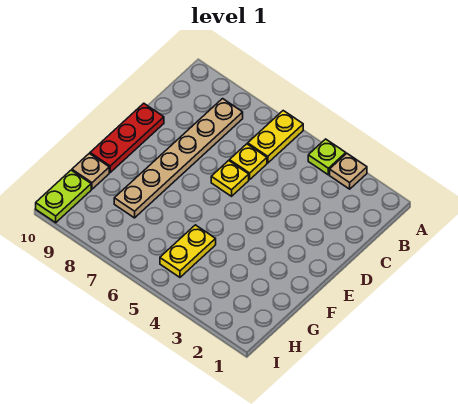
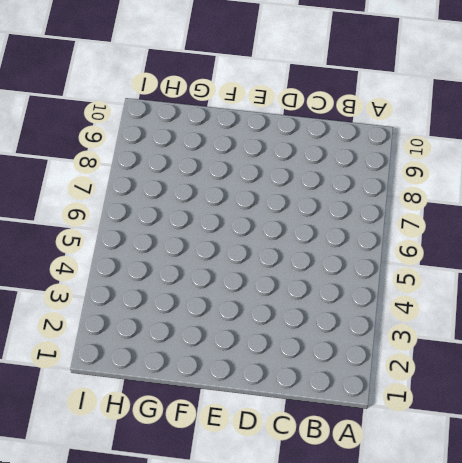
none -> tan plate A3 level 1
none -> lime plate A4 level 1

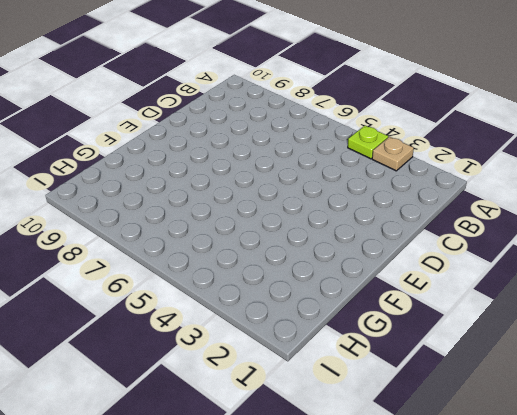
none -> yellow plate A6:B6 level 1
none -> tan plate B8:G8 level 1

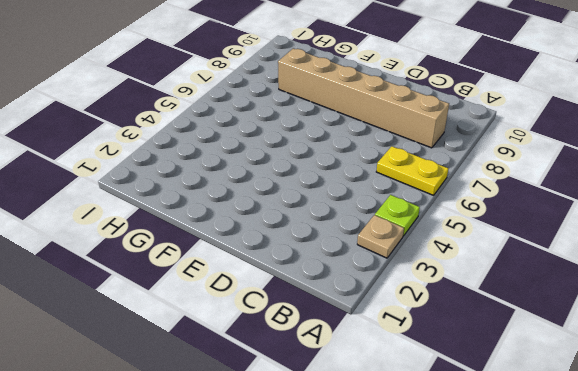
tan brick B8:G8 level 1 -> tan plate B8:G8 level 1
none -> yellow plate C6 level 1
none -> yellow plate D6 level 1

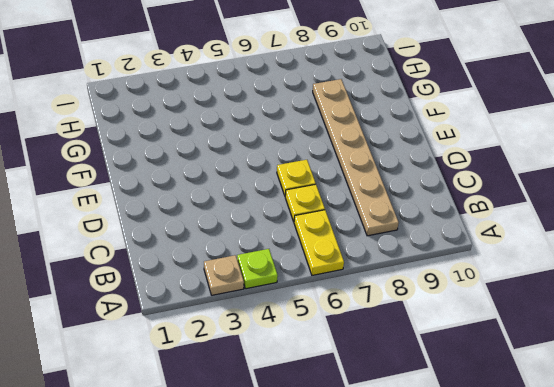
none -> red plate D10:F10 level 1
none -> yellow plate G5:H5 level 1

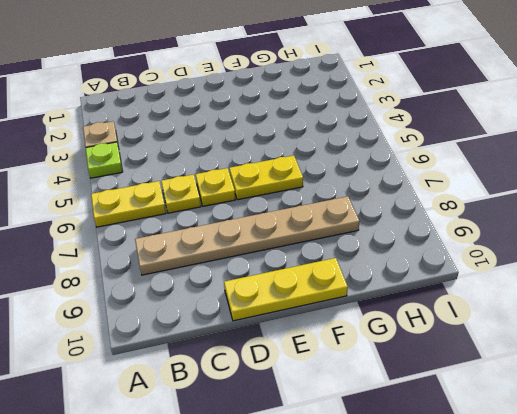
yellow plate D10:F10 level 1 -> red plate D10:F10 level 1
yellow plate E6:F6 level 1 -> yellow plate G5:H5 level 1
none -> tan plate G10 level 1
none -> lime plate H10:I10 level 1

